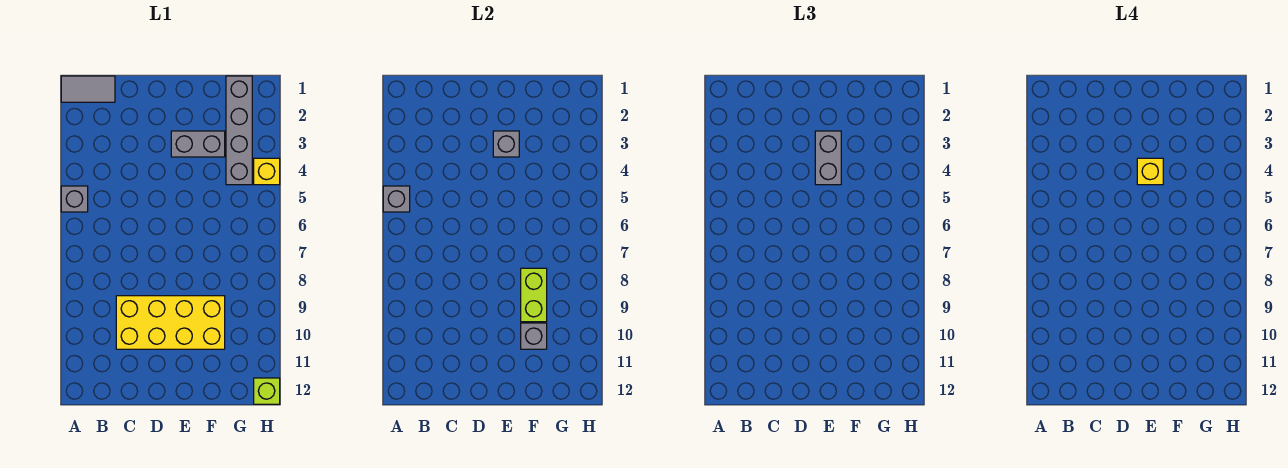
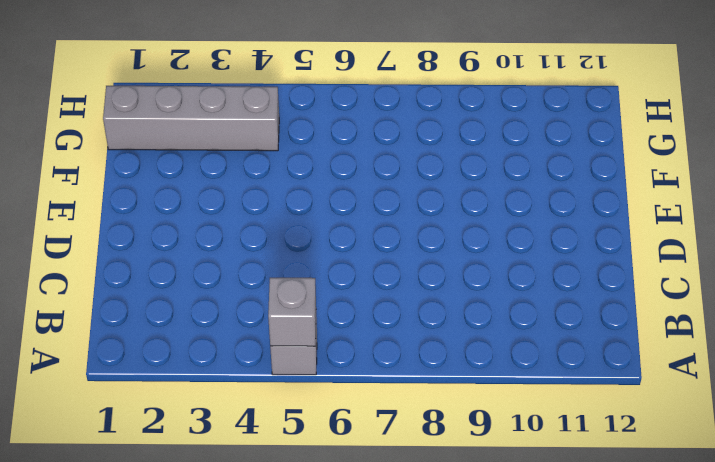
none -> grey tile A1:B1 level 1
none -> yellow brick C9:F10 level 1
none -> grey brick E3:F3 level 1

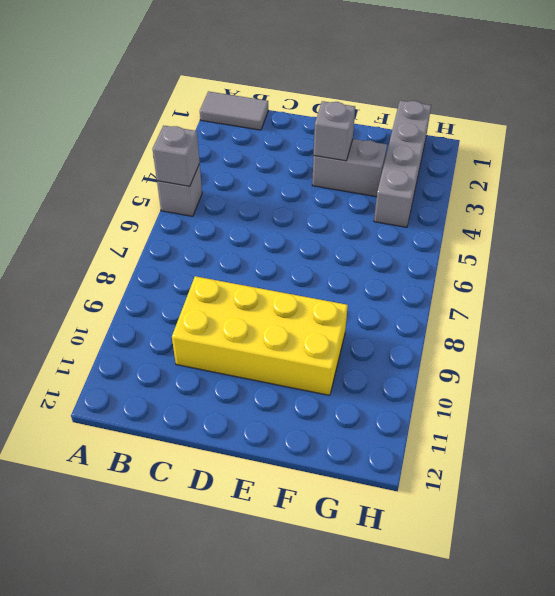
none -> yellow brick H4 level 1
none -> lime brick H12 level 1
none -> lime brick F8:F9 level 2

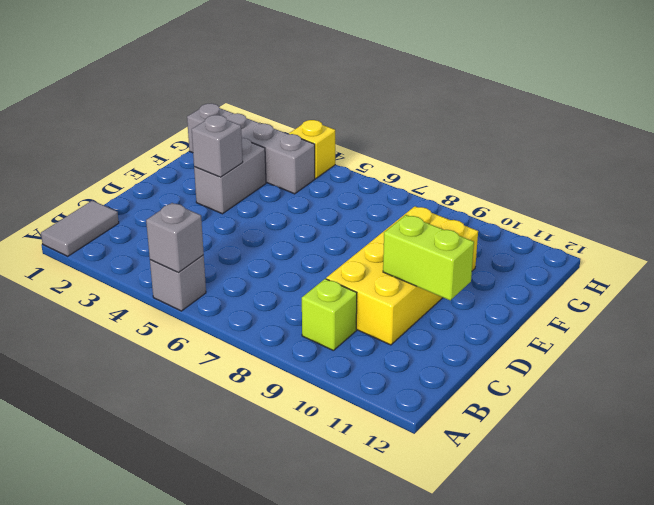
lime brick B9 level 1 -> lime brick H12 level 1
lime brick D10:D11 level 2 -> lime brick F8:F9 level 2
none -> grey brick F10 level 2
none -> grey brick E3:E4 level 3
none -> yellow brick E4 level 4

